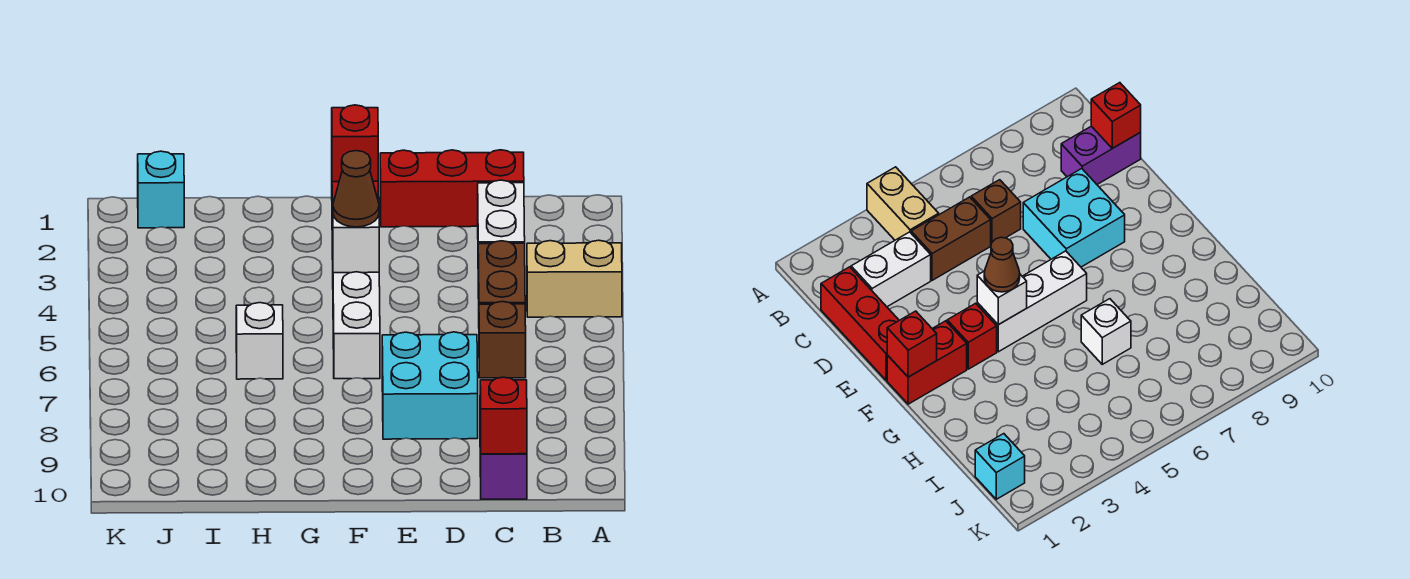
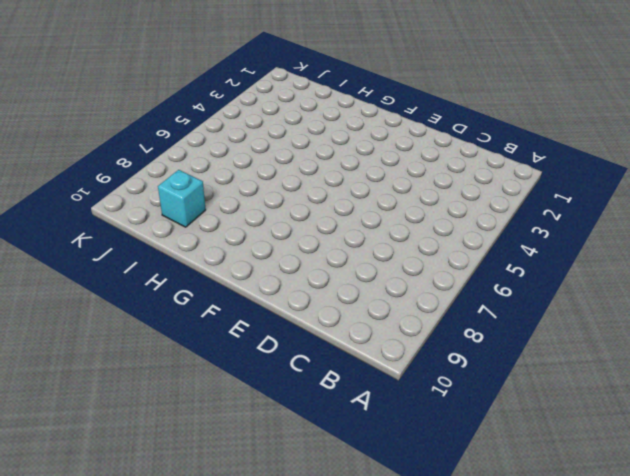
cyan brick I9 level 1 -> cyan brick J1 level 1
none -> tan brick A4:B4 level 1
none -> red brick C1:E1 level 1
none -> white brick C2:C3 level 1

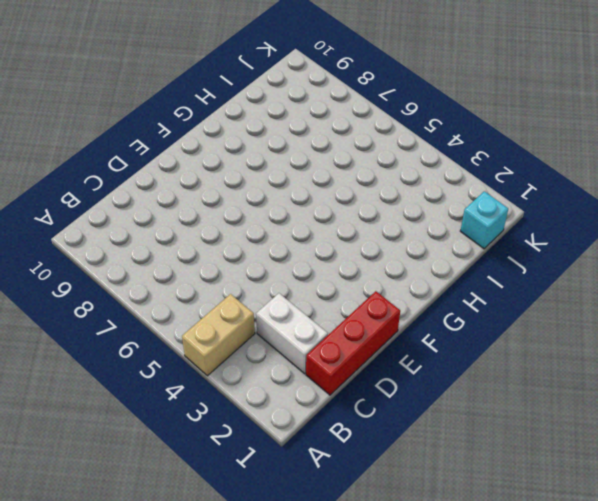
none -> brown brick C4:C5 level 1
none -> brown brick C6 level 1
none -> purple brick C9:C10 level 1

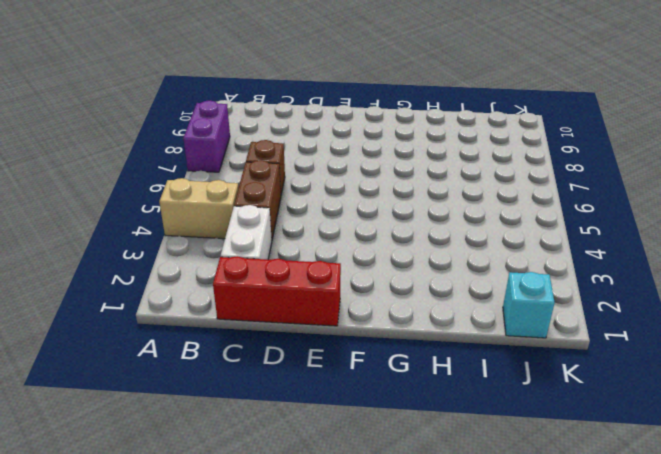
purple brick A7:A8 level 1 -> purple brick C9:C10 level 1
none -> cyan brick D7:E8 level 1
none -> red brick F1:F2 level 1
none -> red brick F3 level 1

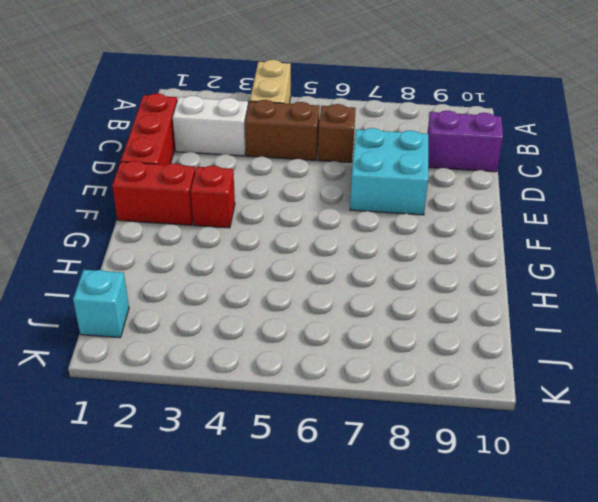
none -> white brick F4:F6 level 1
none -> white brick H6 level 1
none -> red brick C10 level 2

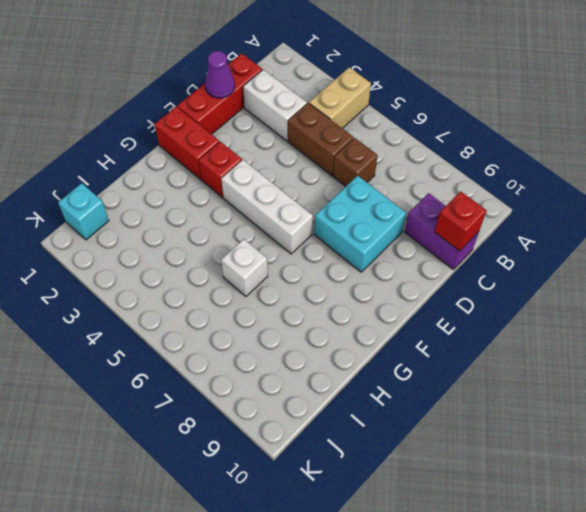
purple cone D1 level 2 -> none
none -> red brick F1 level 2
none -> white brick F4 level 2
none -> brown cone F4 level 3

